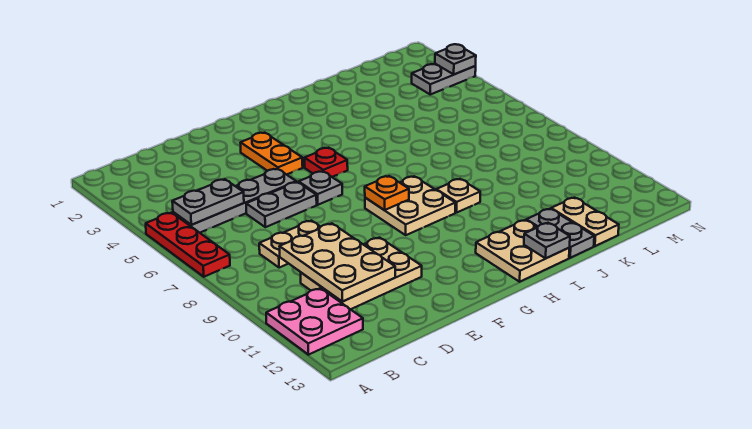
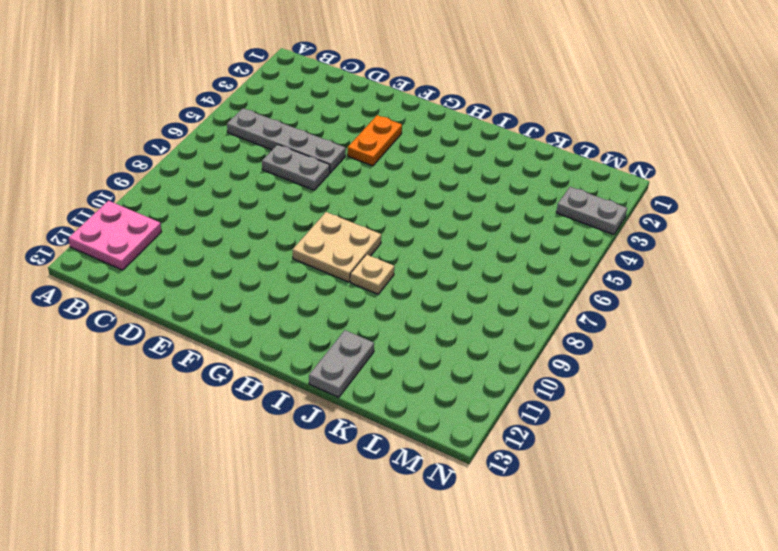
none -> red plate A5:A7 level 1
none -> tan plate C8:D8 level 1
none -> tan plate C10:E11 level 1

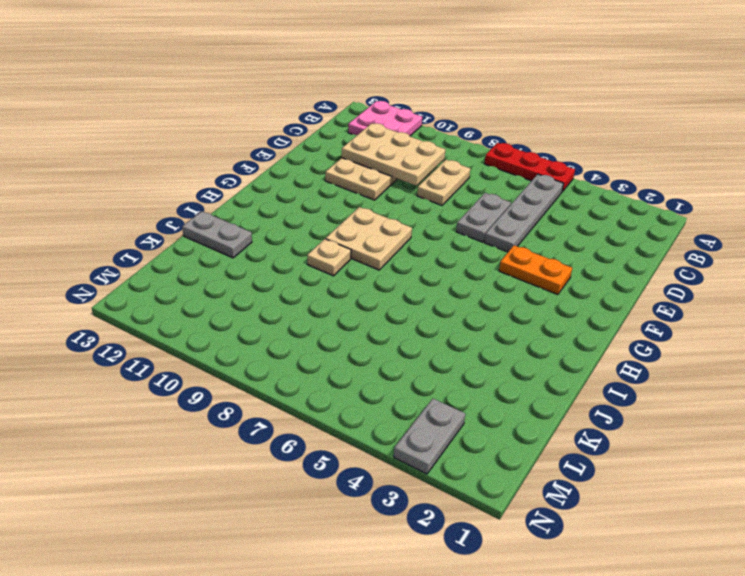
none -> grey plate F6 level 1
none -> red plate G5 level 1
none -> tan plate H12:I13 level 1

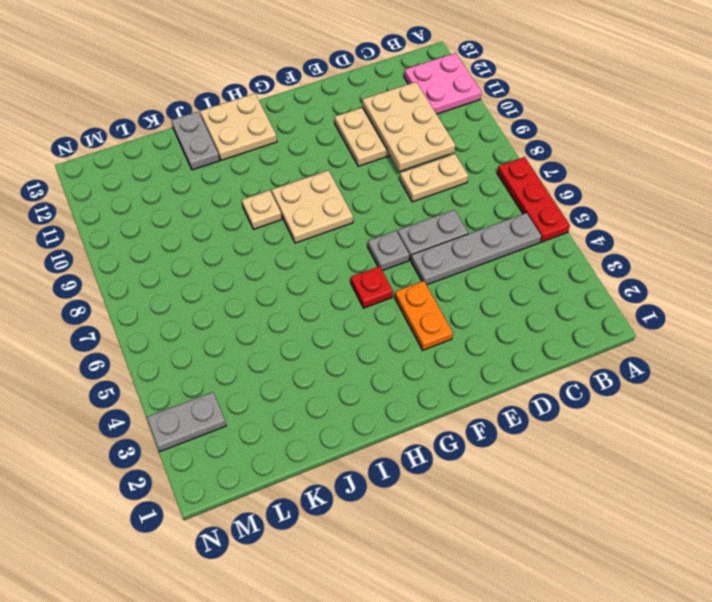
none -> tan plate K12:K13 level 1
none -> grey plate B5:C5 level 2
none -> orange plate G8 level 2

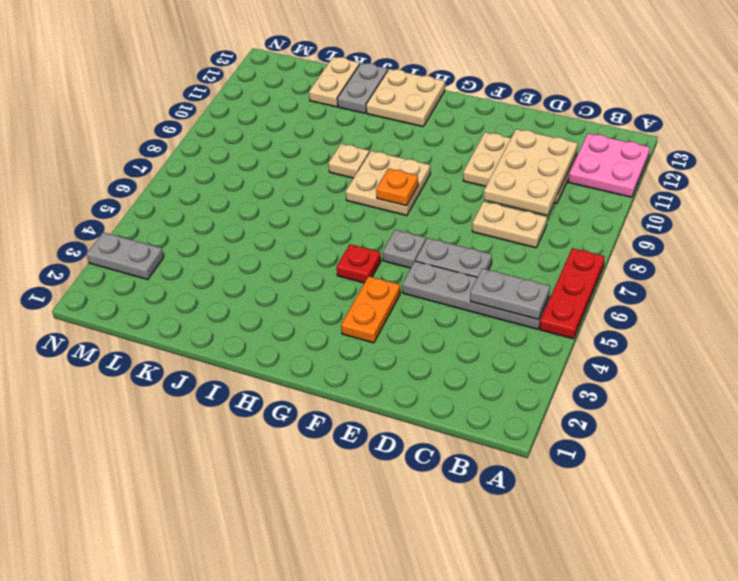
none -> grey plate I13 level 2
none -> grey plate N3 level 2

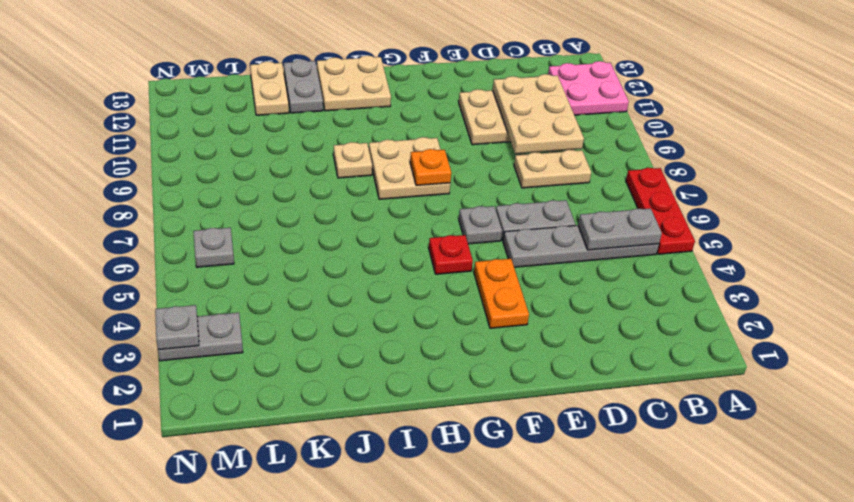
grey plate M6 level 1 -> grey plate I13 level 2

